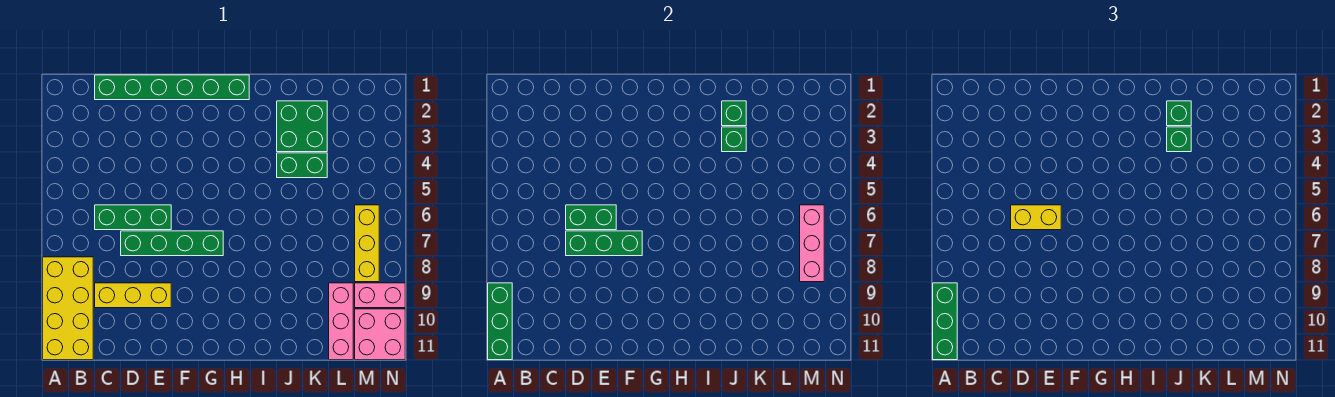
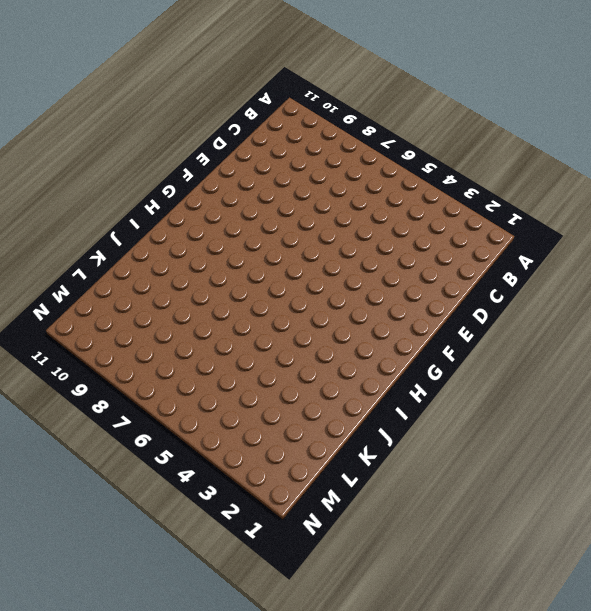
none -> yellow brick A8:B11 level 1
none -> green brick C1:H1 level 1
none -> green brick C6:E6 level 1

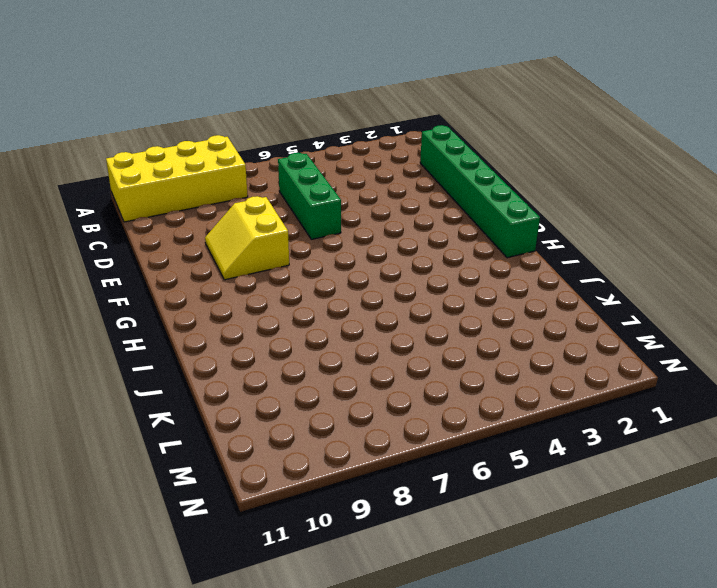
yellow slope E8:F9 level 1 top 8 -> yellow brick C9:E9 level 1
none -> green brick D7:G7 level 1
none -> green brick J2:K3 level 1
none -> green brick J4:K4 level 1

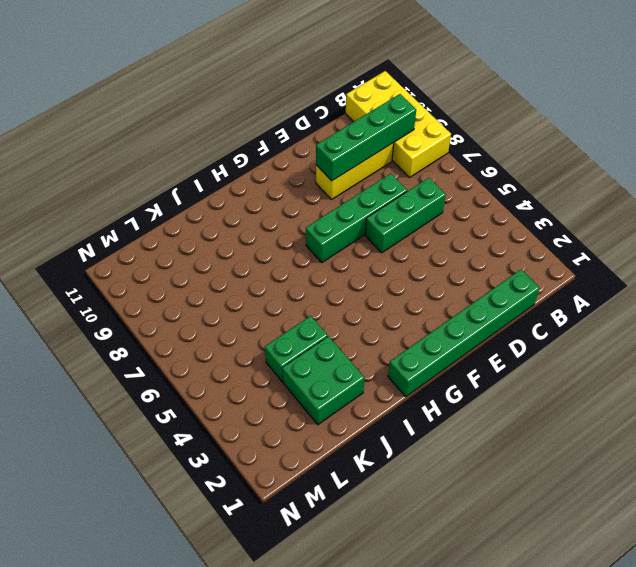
green brick B9:E9 level 2 -> none
none -> pink brick L9:L11 level 1
none -> yellow brick M6:M8 level 1
none -> pink brick M9:N9 level 1

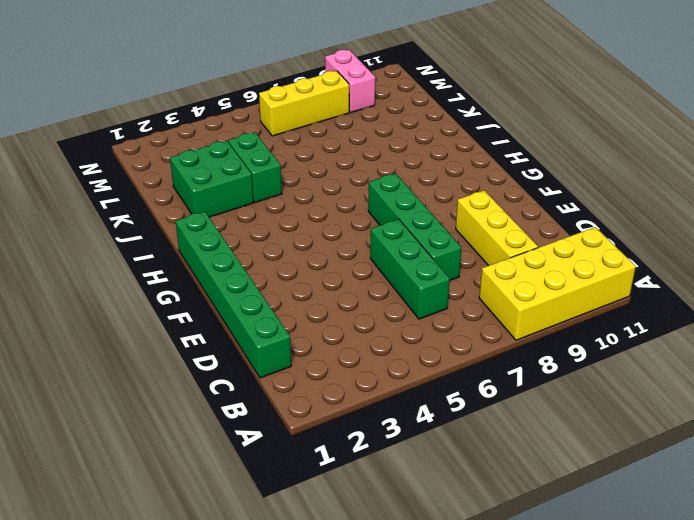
none -> pink brick L9:L11 level 1
none -> pink brick M10:N11 level 1
none -> green brick A9:A11 level 2

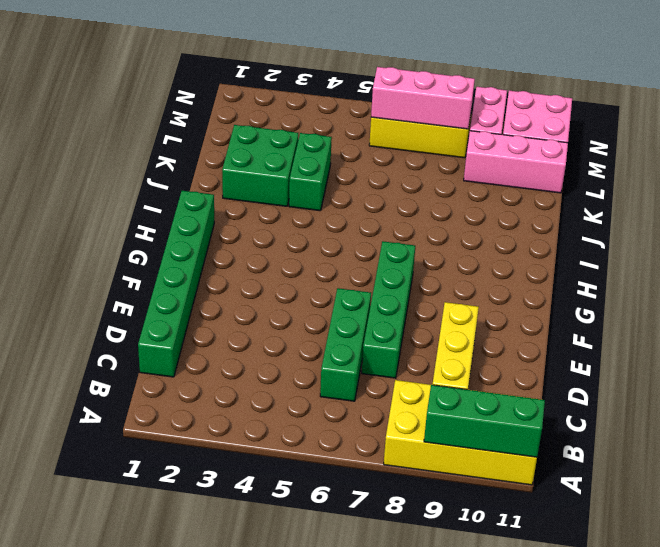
none -> green brick D6:E6 level 2
none -> green brick D7:F7 level 2
none -> green brick J2 level 2

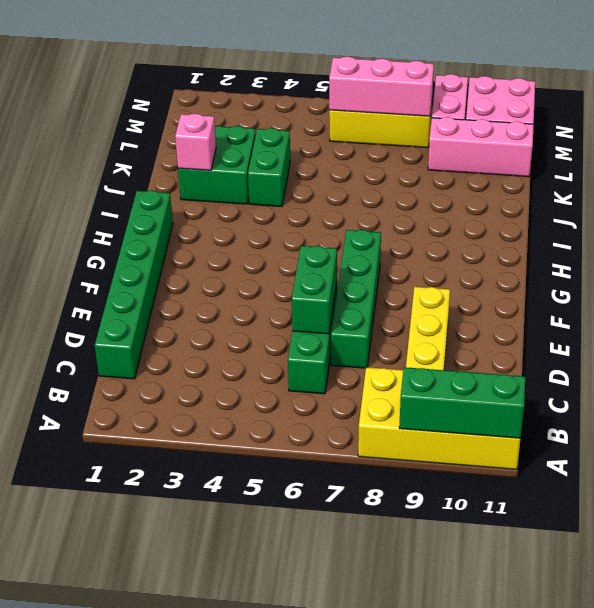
pink brick J2 level 2 -> green brick J2 level 2
none -> green brick D7:F7 level 2
none -> green brick J3 level 2
none -> green brick A9:A11 level 3

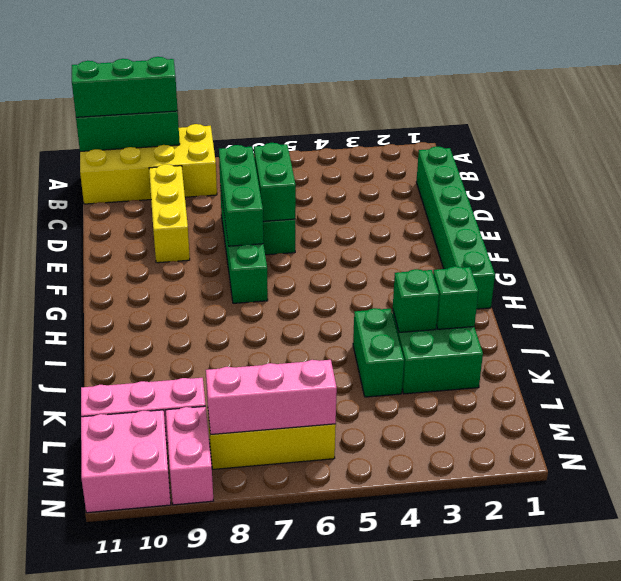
none -> yellow brick D6:E6 level 3
none -> green brick J2 level 3
none -> green brick J3 level 3

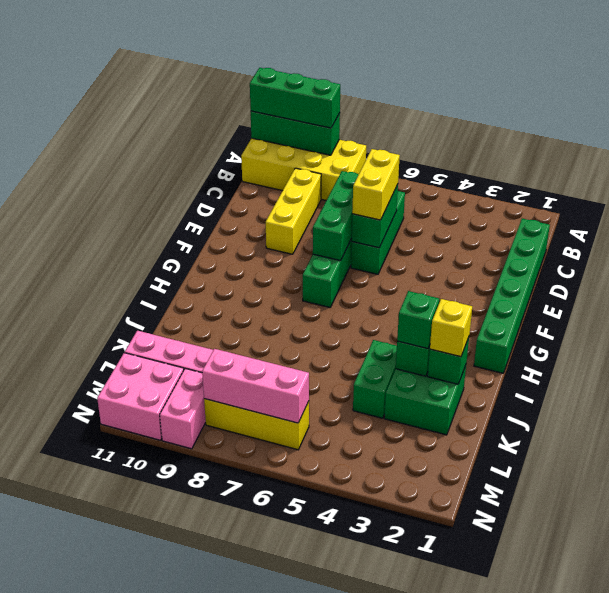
yellow brick J2 level 3 -> green brick J2 level 3

